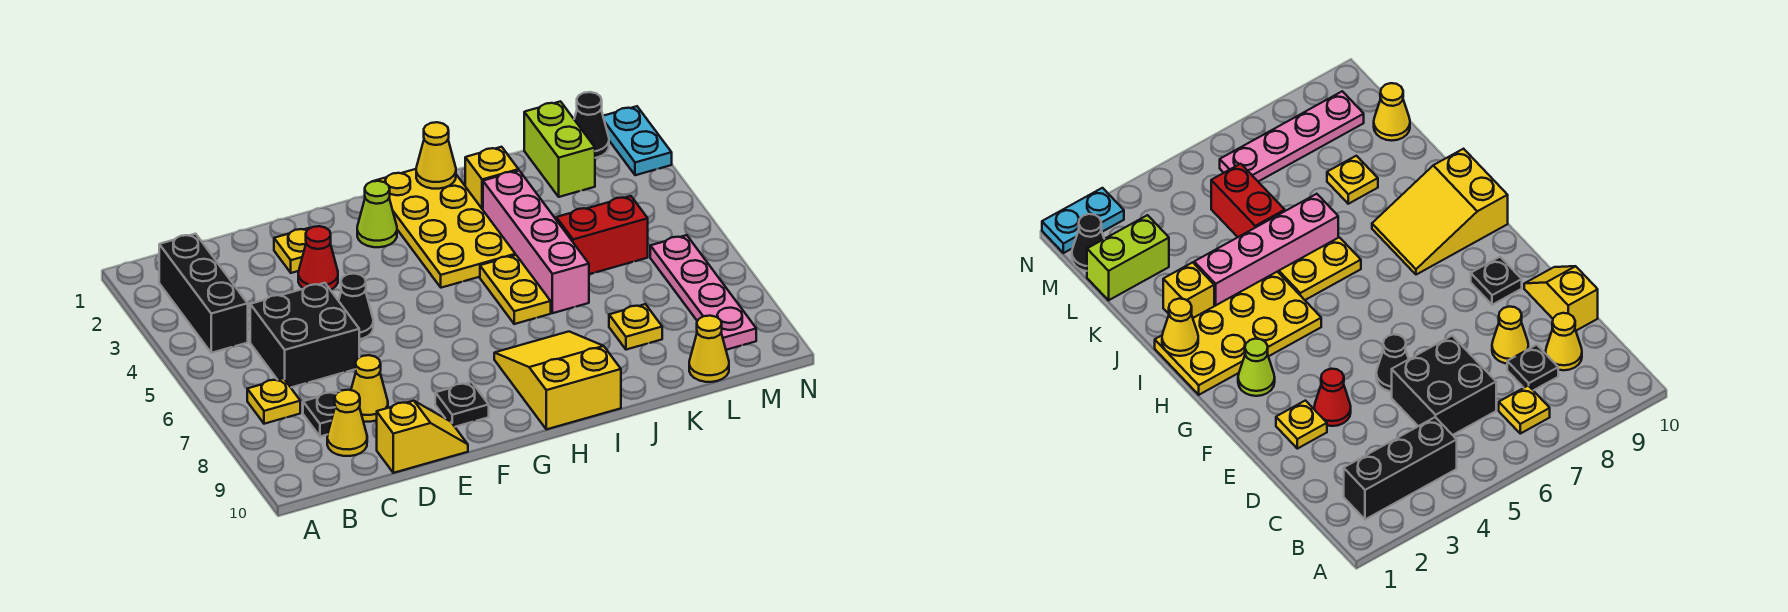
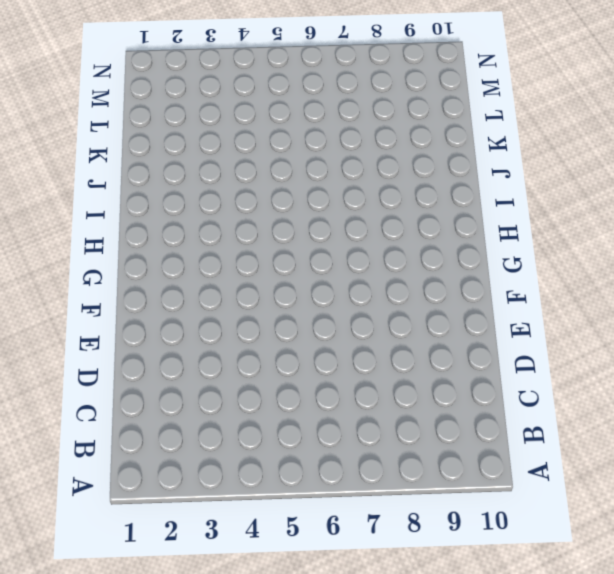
none -> black brick B2:B4 level 1
none -> yellow plate B7 level 1
none -> black brick C5:D6 level 1

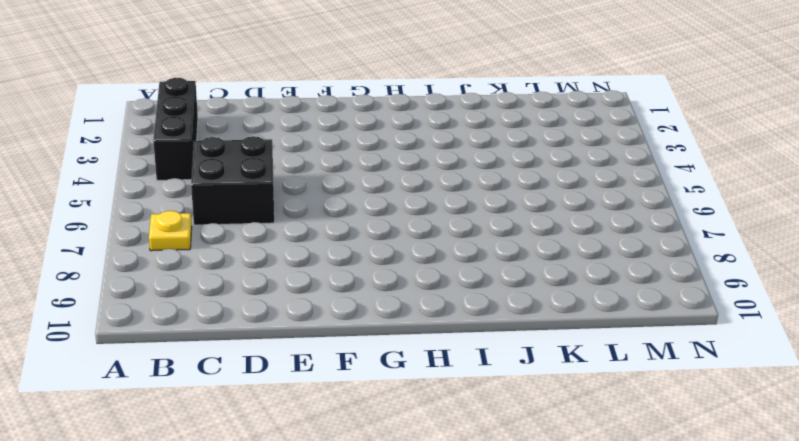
none -> black plate C8 level 1
none -> yellow cone C9 level 1
none -> yellow cone D8 level 1

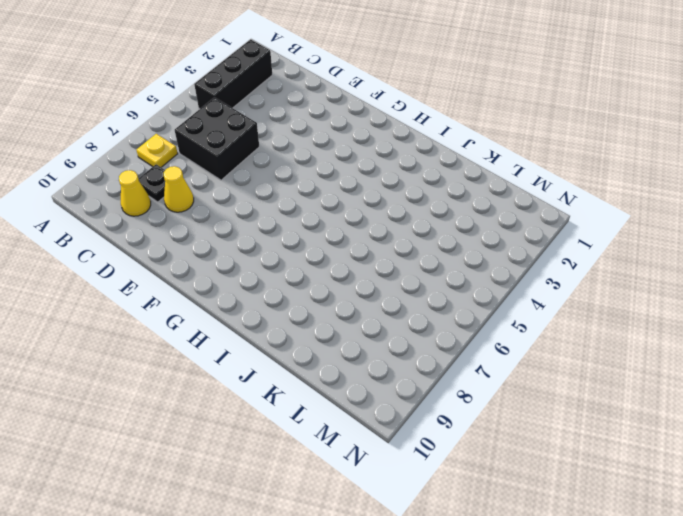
none -> yellow slope D10:E10 level 1 top D
none -> yellow plate E2 level 1
none -> red cone E3 level 1

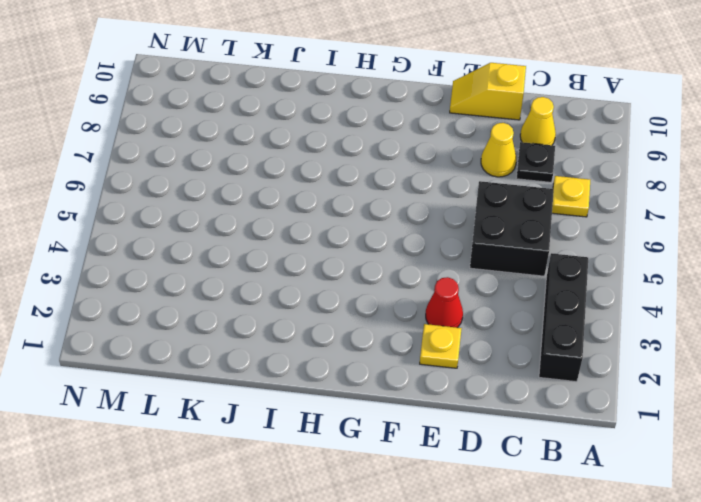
none -> black cone E5 level 1
none -> black plate F9 level 1
none -> lime cone G2 level 1

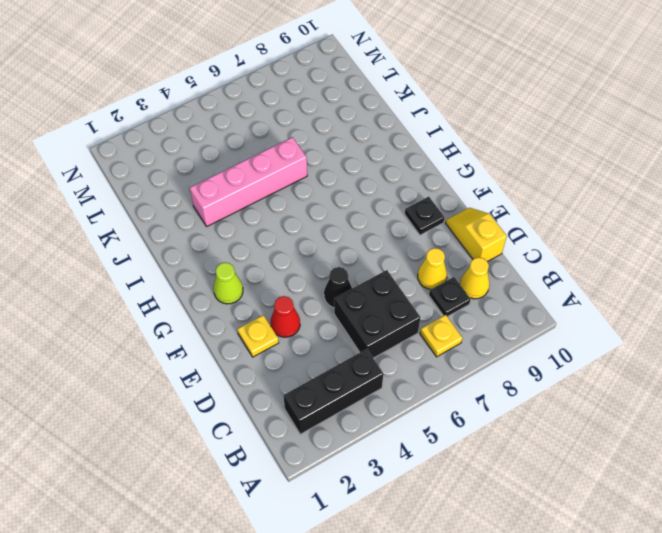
none -> yellow plate H1:I4 level 1
none -> yellow slope H8:I10 level 1 top 10
none -> yellow plate I5:I6 level 1

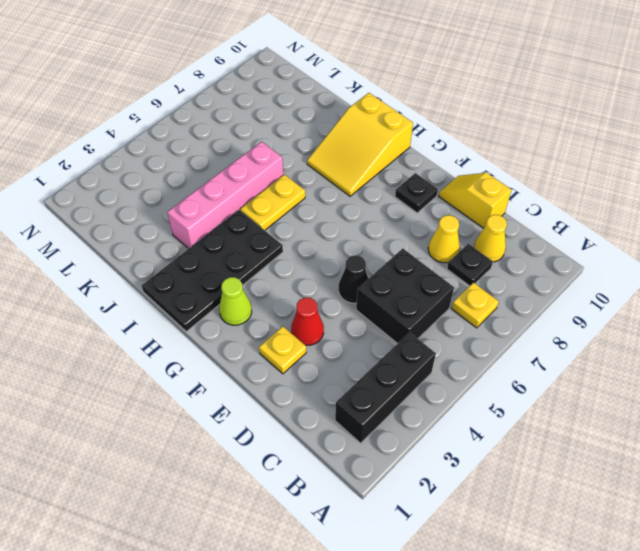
black plate H1:I4 level 1 -> yellow plate H1:I4 level 1
none -> yellow brick J2 level 1
none -> red brick K5:L5 level 1
none -> yellow plate K8 level 1

